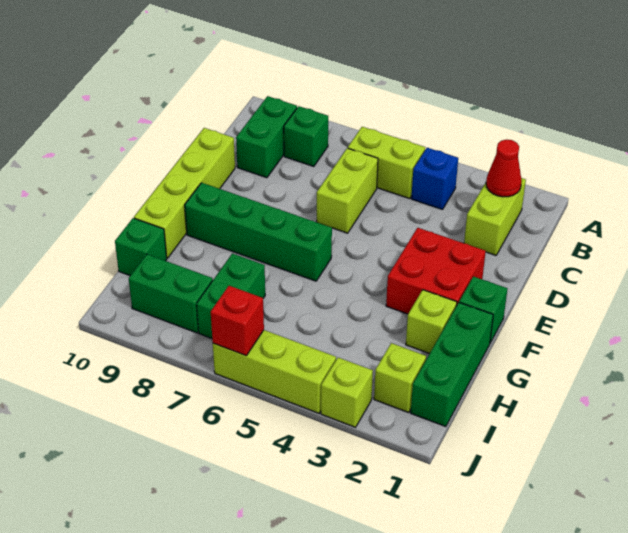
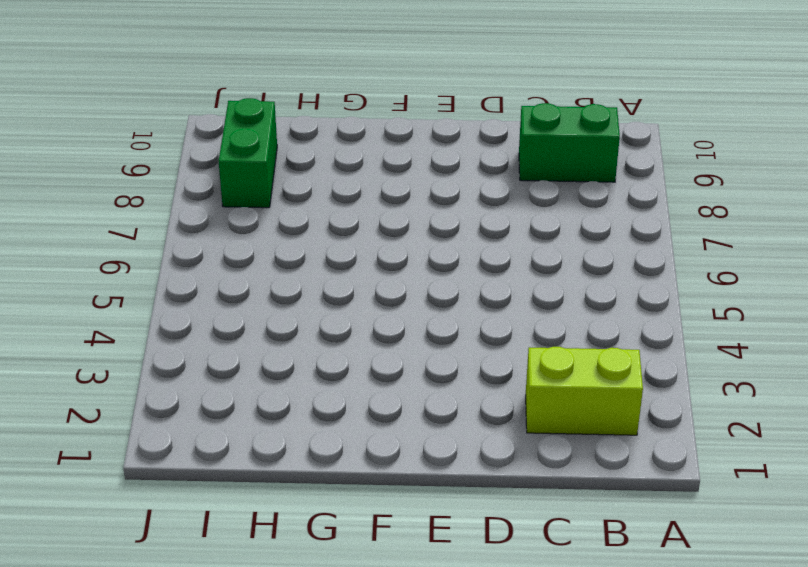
none -> blue brick B4 level 1
none -> lime brick B5:B6 level 1
none -> green brick B8 level 1

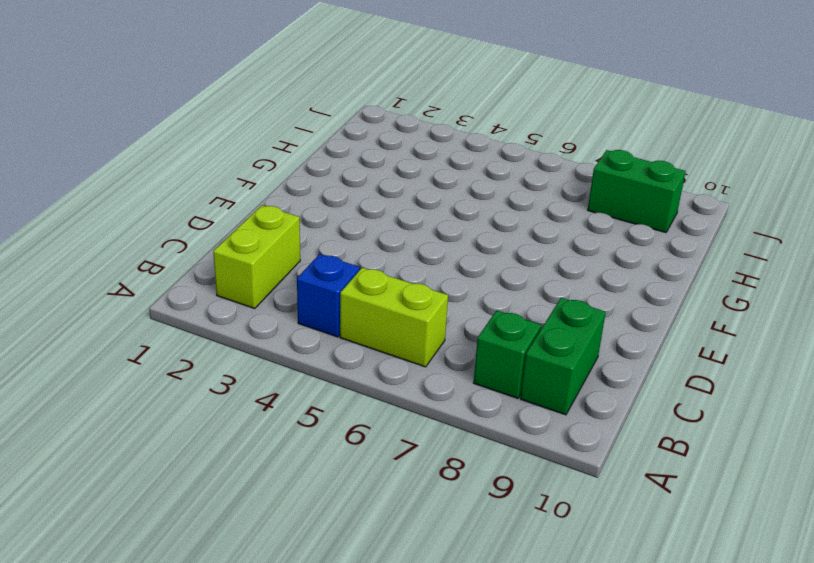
none -> lime brick C6:D6 level 1
none -> lime brick D10:G10 level 1
none -> red brick E2:F3 level 1

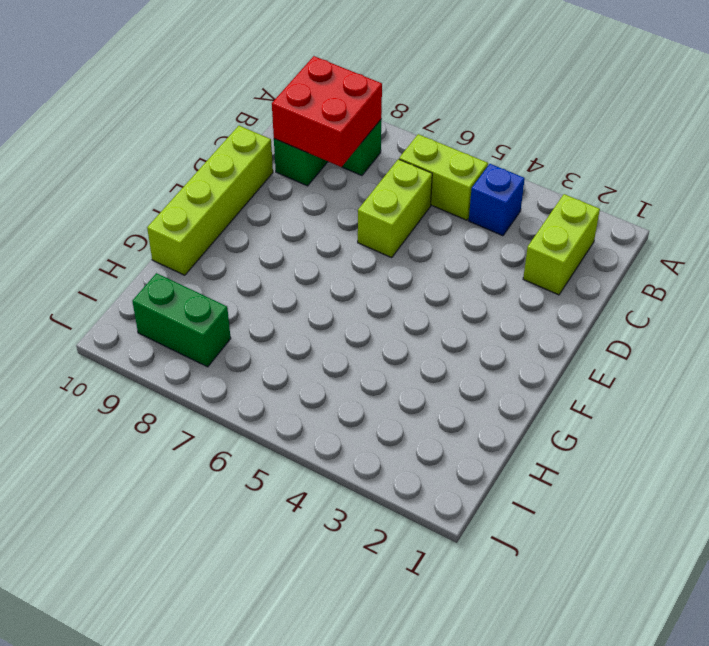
red brick B8:C9 level 2 -> red brick E2:F3 level 1
none -> green brick F1 level 1
none -> green brick F6:F9 level 1
none -> green brick G1:I1 level 1

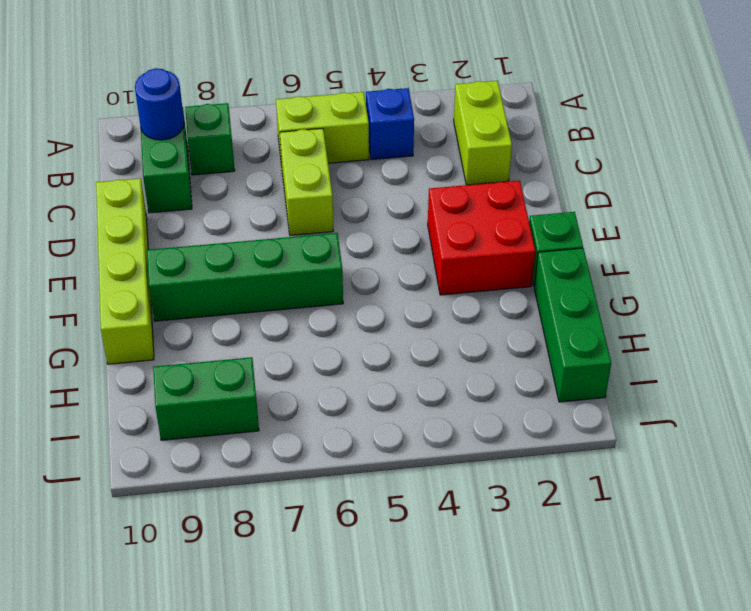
blue round brick B9 level 2 -> none
none -> lime brick G2 level 1
none -> green brick H7:I7 level 1
none -> green brick H10 level 1

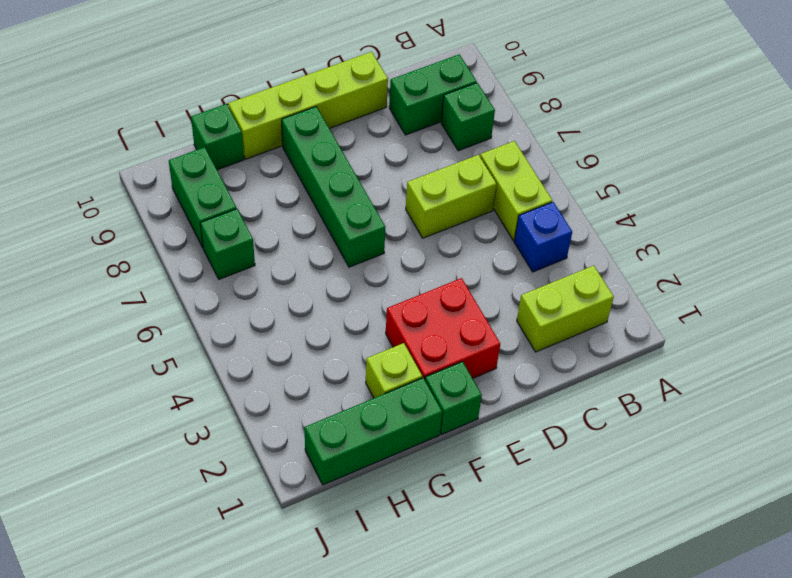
green brick I7 level 1 -> green brick H7:I7 level 1
none -> lime brick I2 level 1
none -> lime brick J3 level 1
none -> lime brick J4:J6 level 1

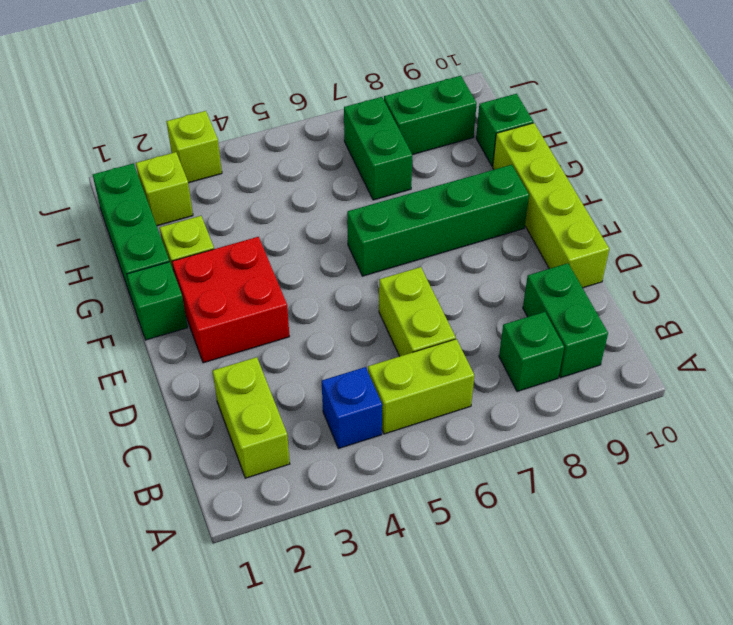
none -> lime brick J4:J6 level 1
none -> red cone B2 level 2
none -> red brick J6 level 2

